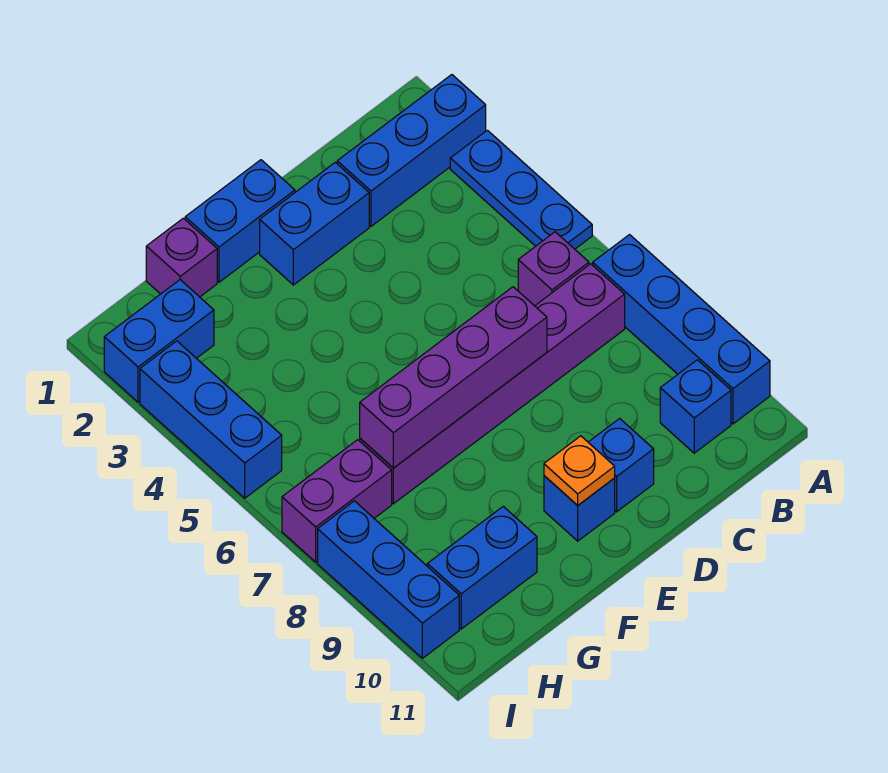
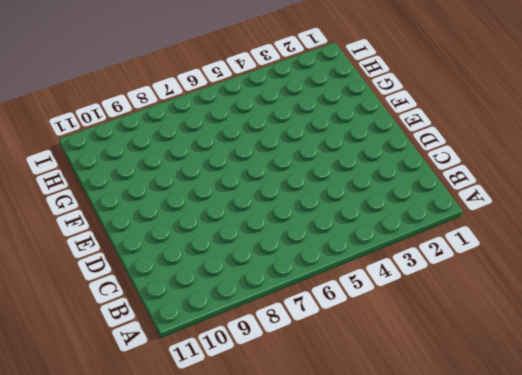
none -> blue brick A2:C2 level 1
none -> blue plate A3:A5 level 1
none -> blue brick A7:A10 level 1

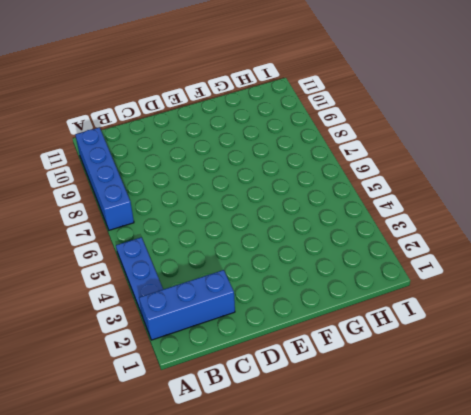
none -> purple brick B6 level 1
none -> purple brick B7:G7 level 1
none -> blue brick B10 level 1

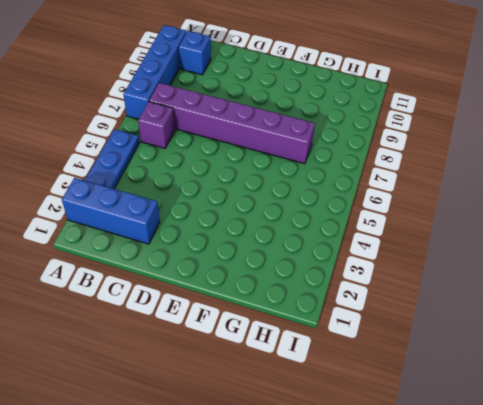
none -> blue brick D2:E2 level 1
none -> blue brick D10 level 1
none -> blue brick E1:F1 level 1

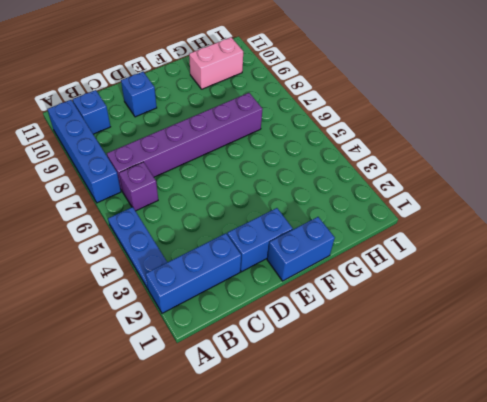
pink brick G10:H10 level 1 -> blue brick G10:H10 level 1
none -> blue brick E10 level 1
none -> purple brick G1 level 1
none -> blue brick H2:I2 level 1

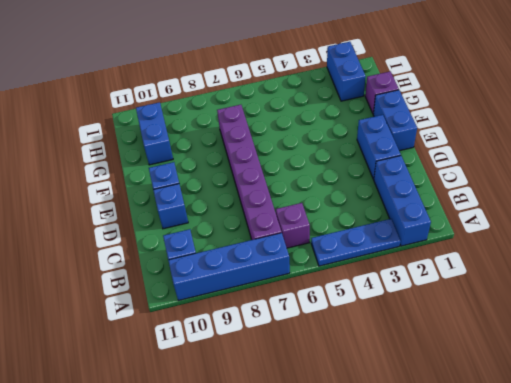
none -> purple brick H7:I7 level 1
none -> blue brick I3:I5 level 1
none -> blue brick I8:I10 level 1

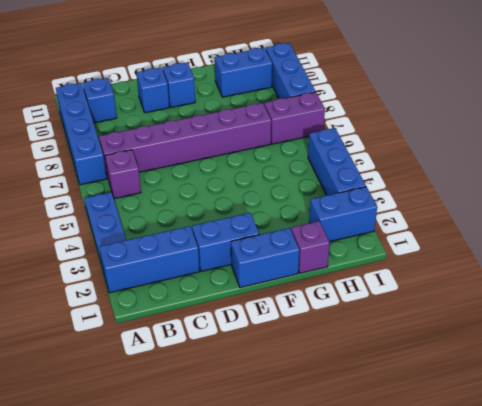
none -> purple brick D7:G7 level 2
none -> orange plate E10 level 2

